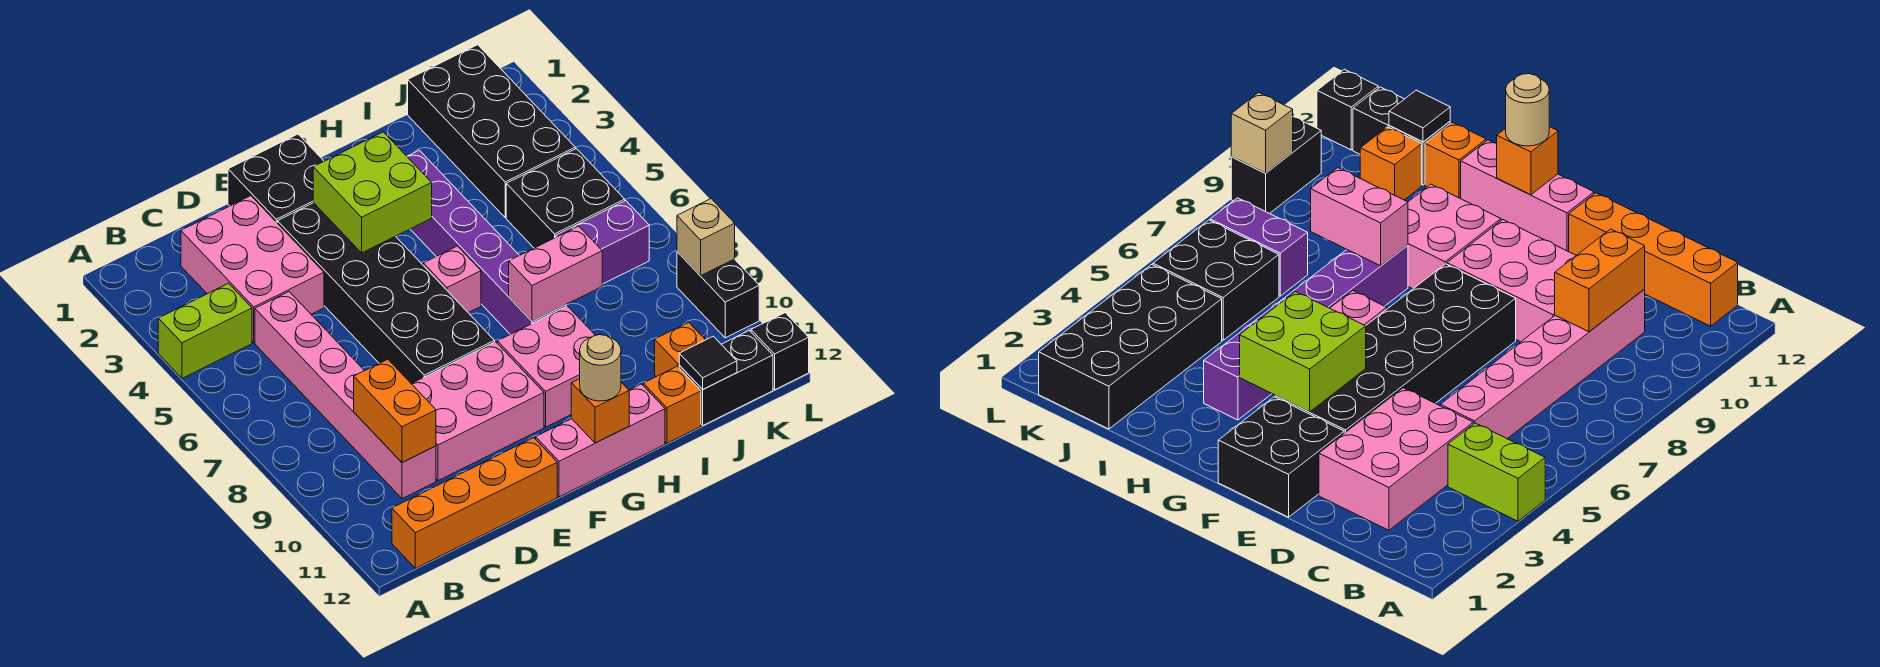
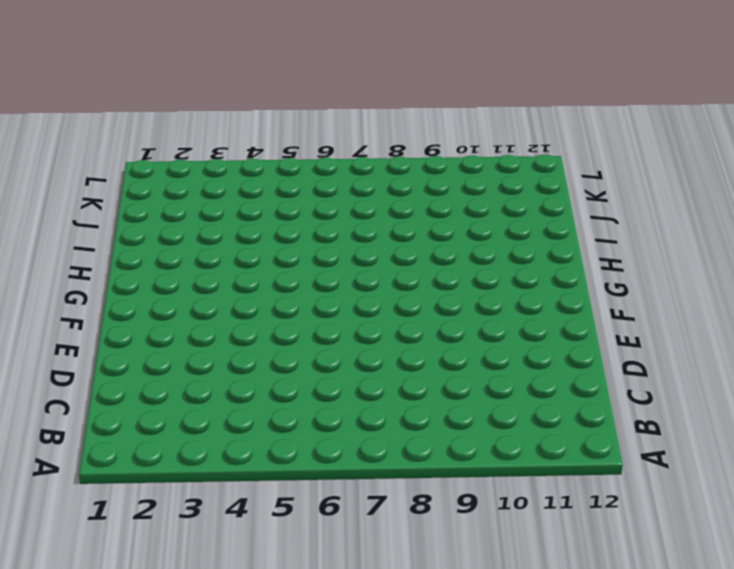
none -> lime brick A4:B4 level 1
none -> orange brick B12:E12 level 1
none -> pink brick C2:D4 level 1

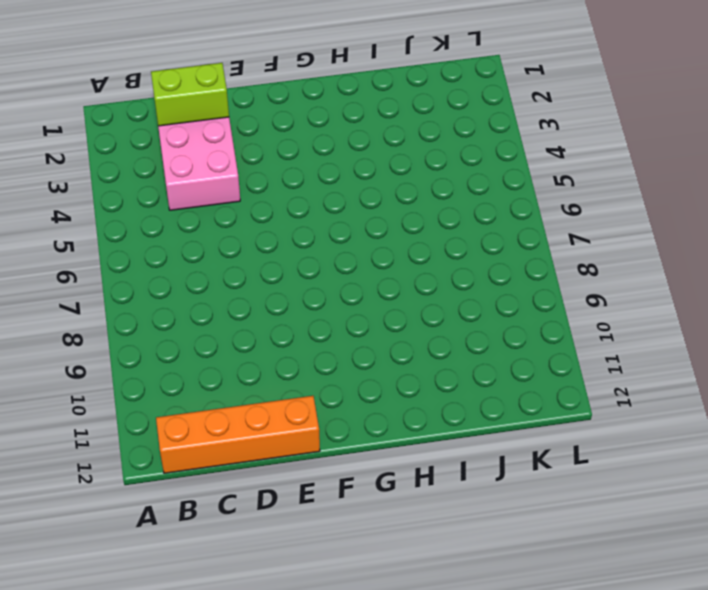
lime brick C2:D2 level 2 -> lime brick A4:B4 level 1
none -> pink brick C5:C10 level 1
none -> pink brick D9:F10 level 1
none -> black brick E1:F2 level 1

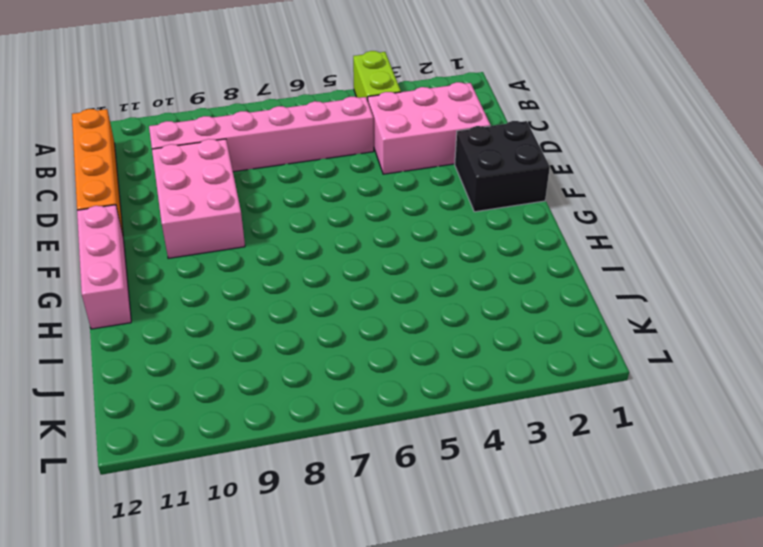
none -> black brick E3:F8 level 1
none -> pink brick G6 level 1
none -> pink brick G9:H10 level 1

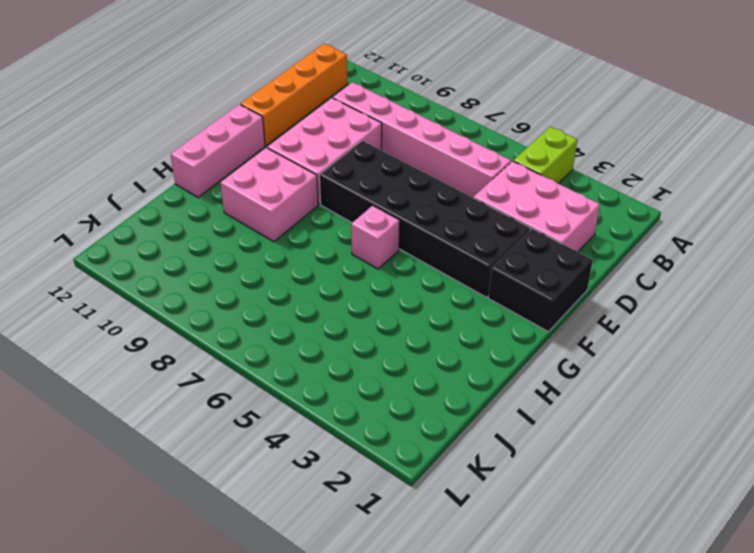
none -> purple brick H3:H8 level 1
none -> orange brick I12 level 1
none -> black brick J1:K4 level 1

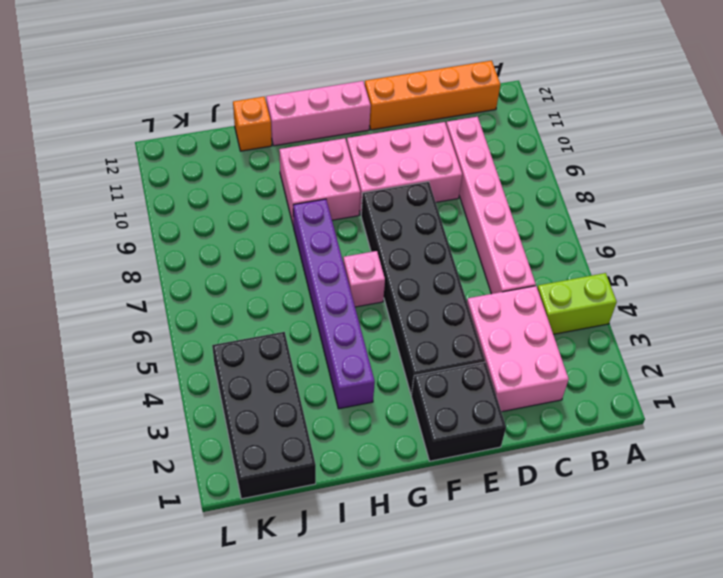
none -> black brick J5:K6 level 1
none -> purple brick J7:K7 level 1
none -> orange brick J11 level 1

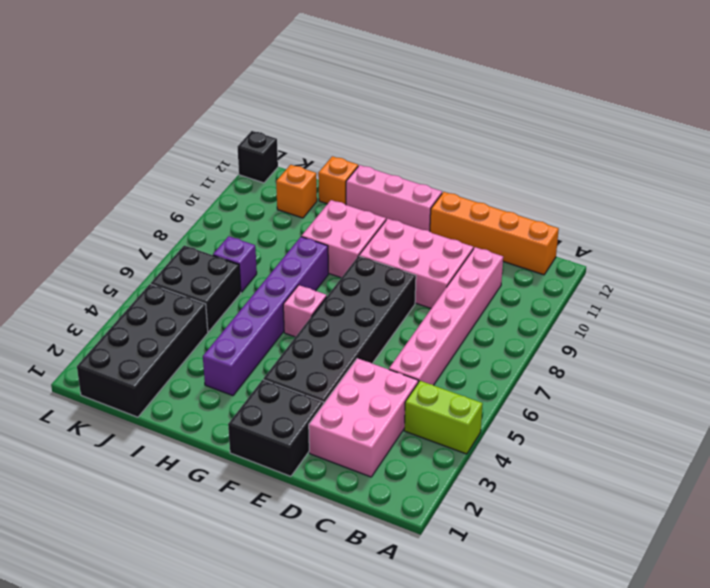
purple brick J7 level 1 -> purple brick J7:K7 level 1
none -> black brick J12:K12 level 1
none -> black brick L9:L10 level 1
none -> orange brick C9:C10 level 2

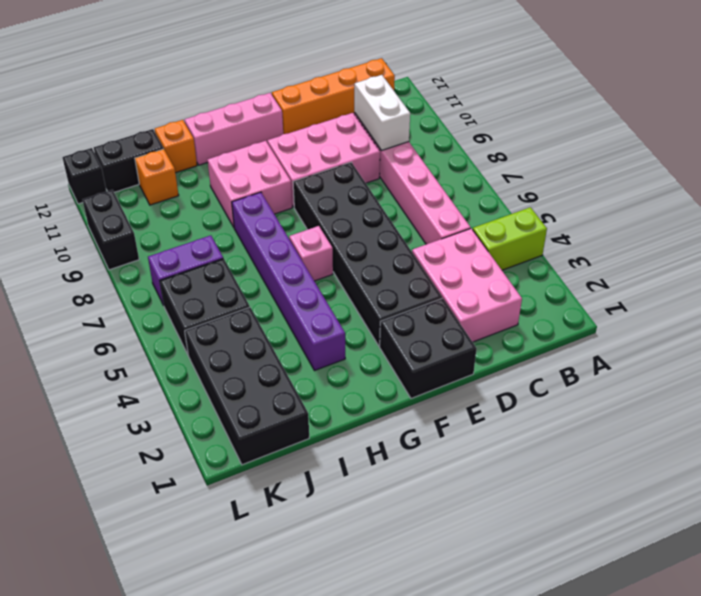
white brick C9:C10 level 2 -> orange brick C9:C10 level 2
none -> lime brick F3:G4 level 2
none -> orange brick G12 level 2
none -> pink brick H8:I8 level 2

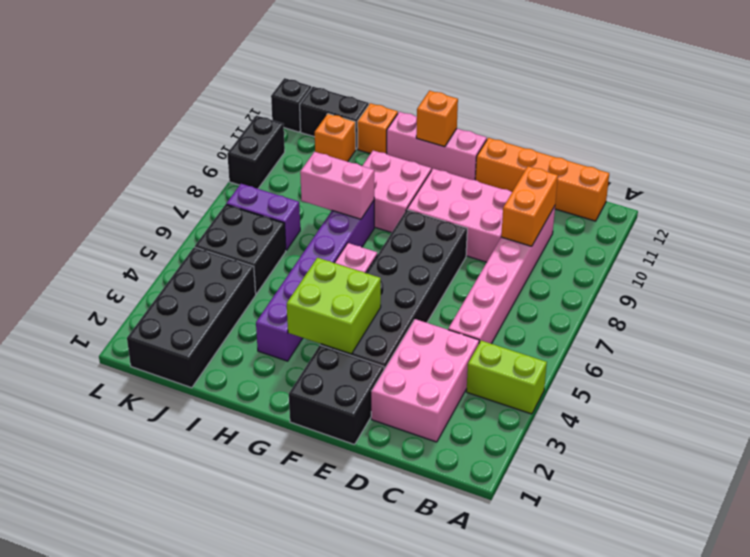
none -> black tile J12 level 2
none -> tan brick L9 level 2
none -> tan round brick G12 level 3

